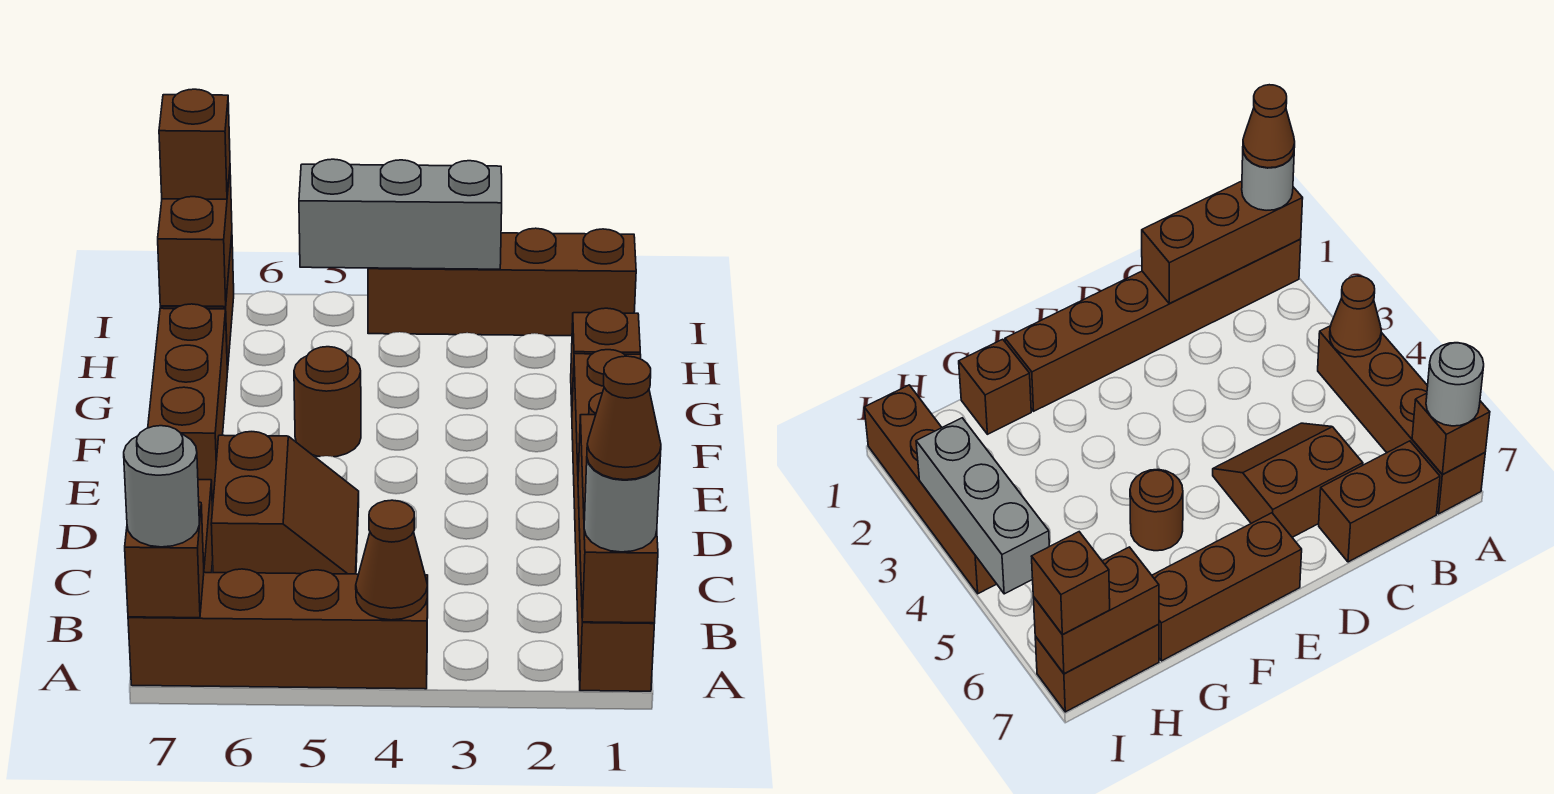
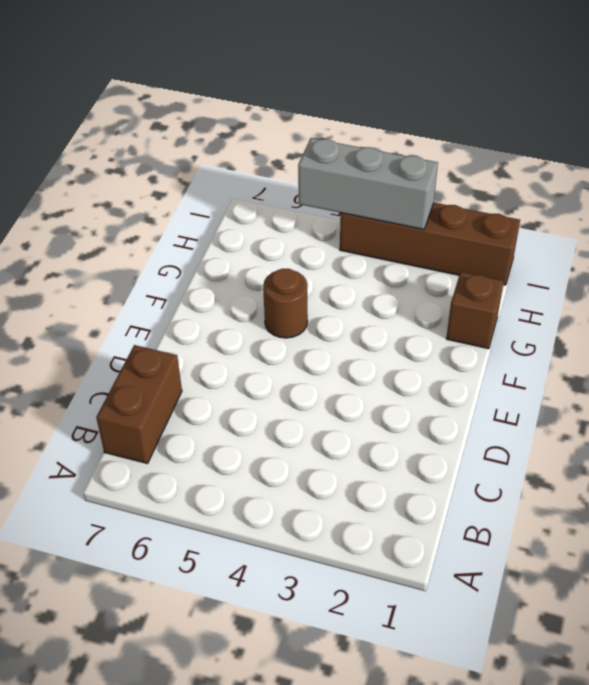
none -> brown brick A1:F1 level 1
none -> brown brick A4:A7 level 1
none -> brown slope C5:D6 level 1 top 6

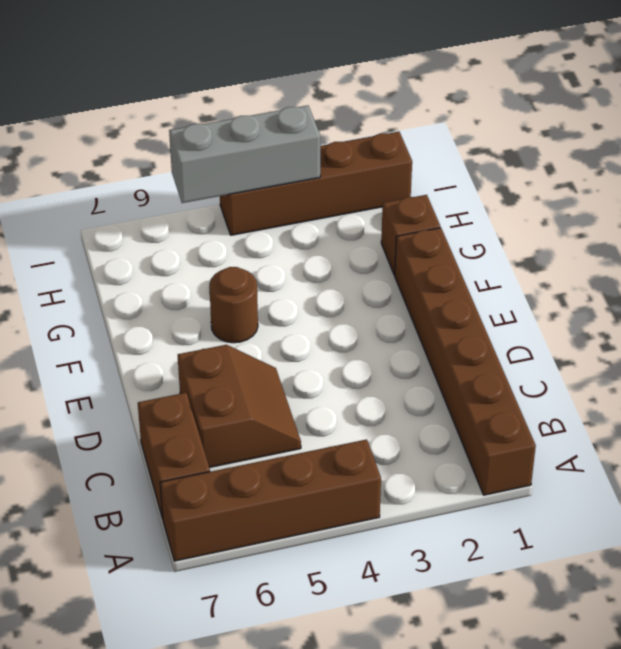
none -> brown brick E7:G7 level 1
none -> brown brick H7:I7 level 1
none -> brown brick A1:C1 level 2

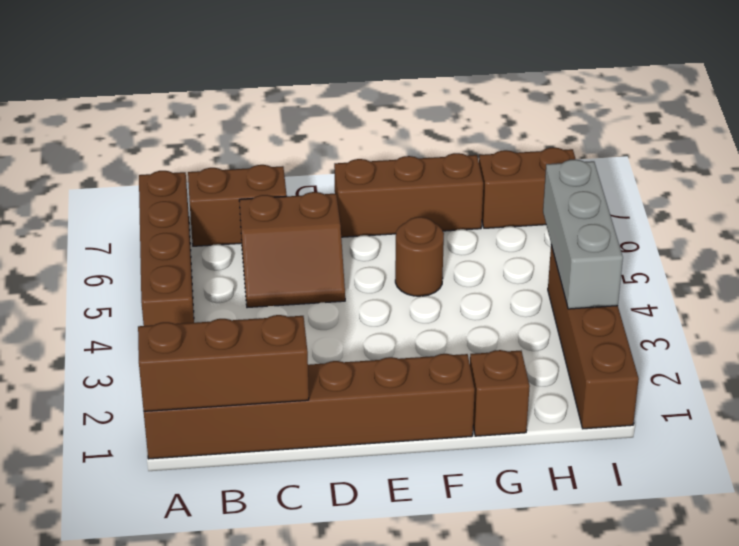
none -> brown cone A4 level 2
none -> brown brick A7 level 2
none -> brown brick H7:I7 level 2

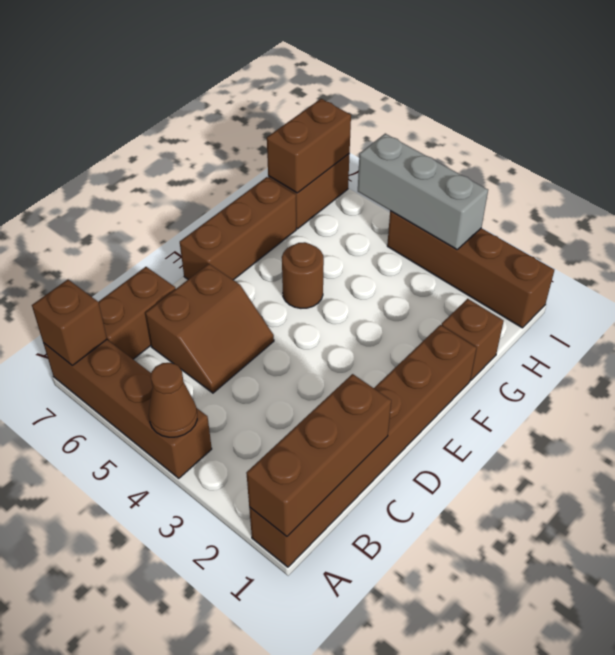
none -> grey round brick A1 level 3
none -> grey round brick A7 level 3
none -> brown brick I7 level 3

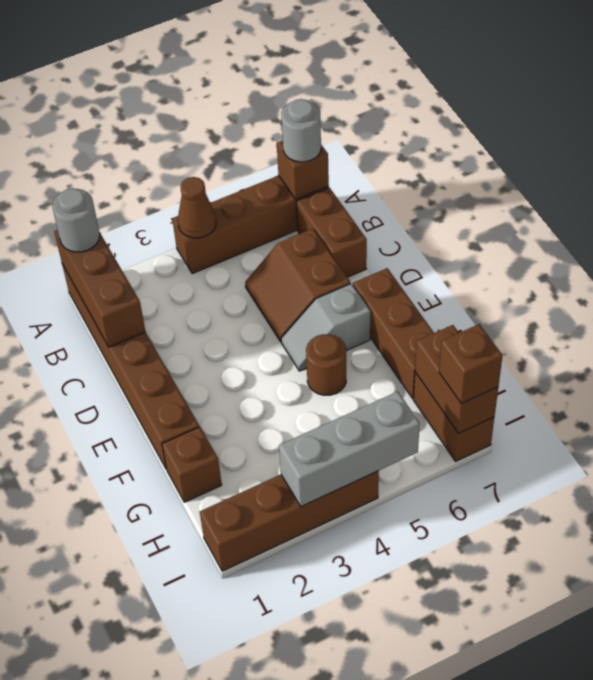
grey slope E5:E6 level 1 top 6 -> none
none -> brown cone A1 level 4

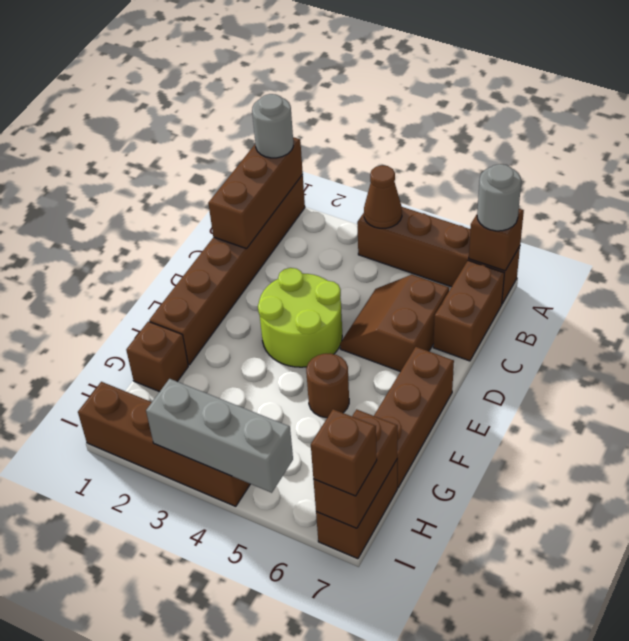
lime round brick D3:E4 level 1 -> none
none -> brown cone A1 level 4

